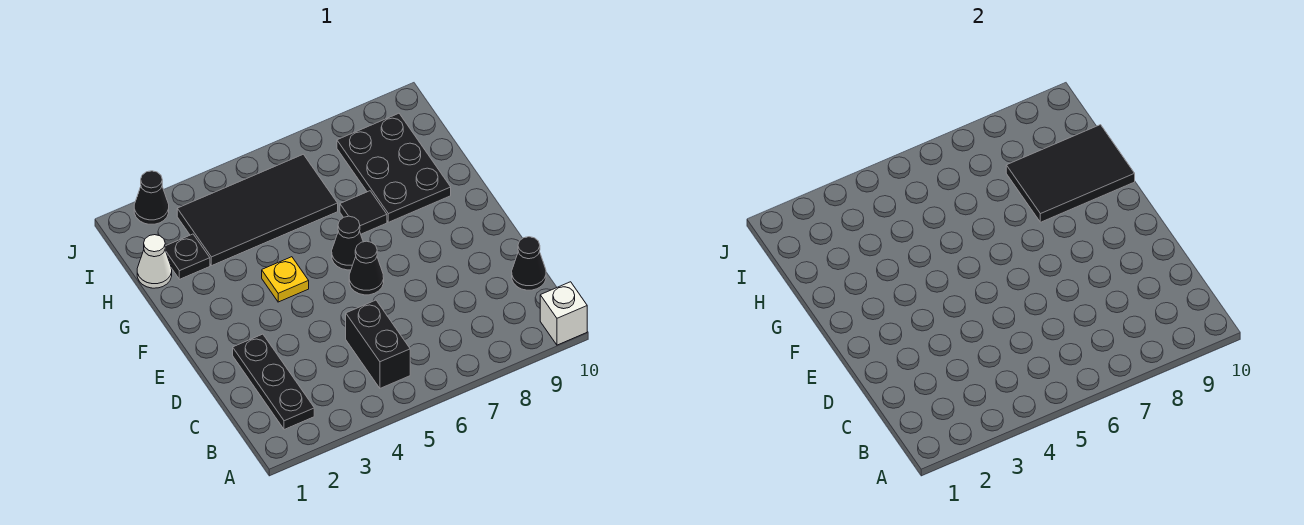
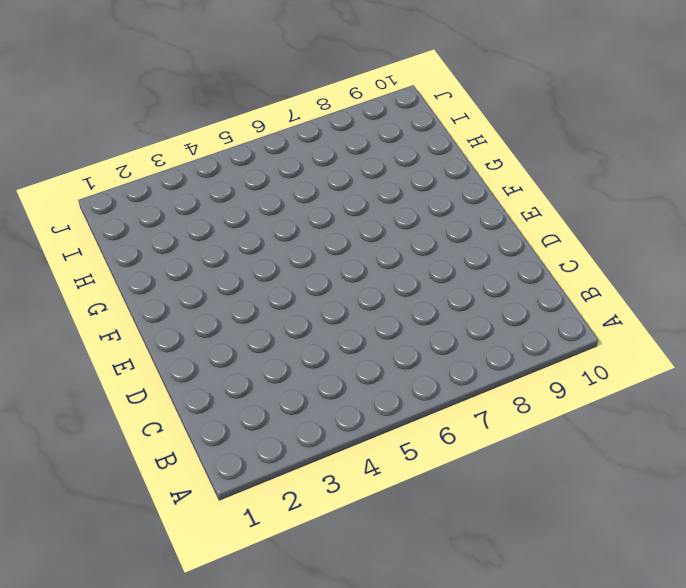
none -> white brick A10 level 1
none -> black plate B2:D2 level 1
none -> black brick B5:C5 level 1

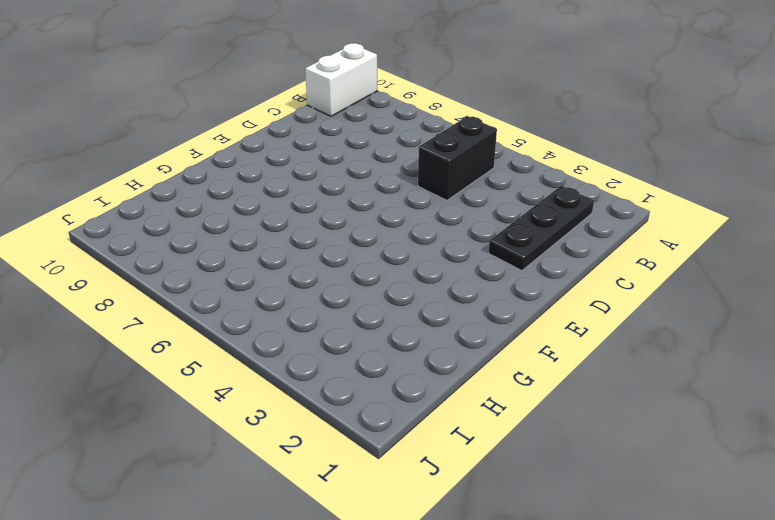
white brick A10:B10 level 1 -> white brick A10 level 1
none -> black cone C10 level 1
none -> black cone E6 level 1
none -> yellow plate F4 level 1

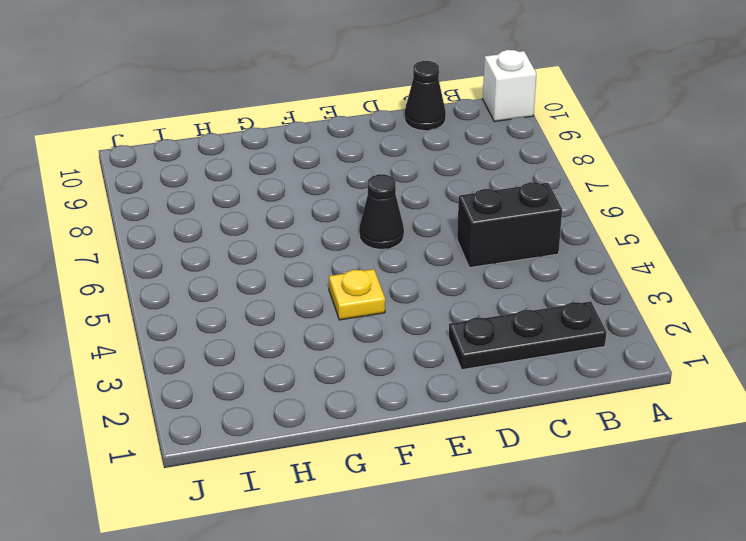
none -> black cone F6 level 1
none -> black tile G7 level 1
none -> black plate G8:I9 level 1

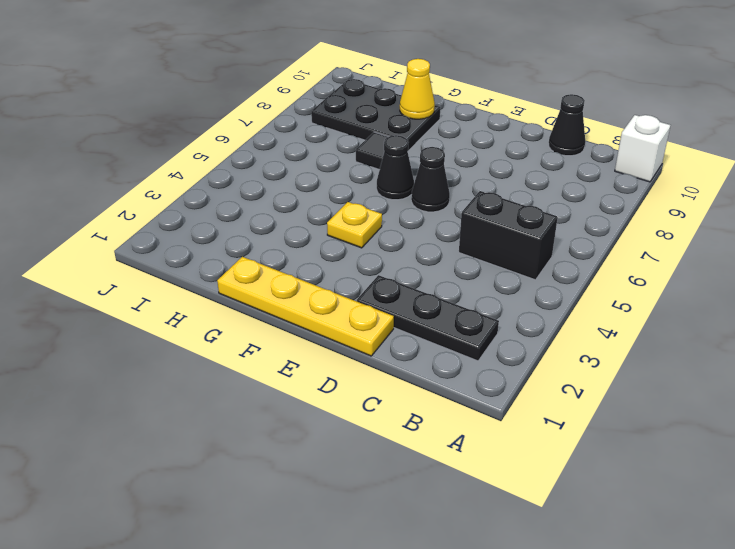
yellow plate D1:G1 level 1 -> none
yellow cone G9 level 2 -> black tile G8:H10 level 2
none -> white cone H1 level 1
none -> black plate H2 level 1
none -> black tile H3:I6 level 1

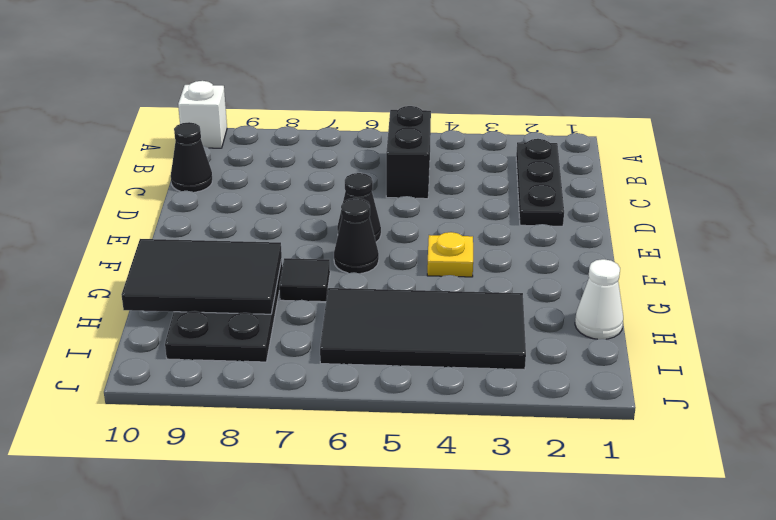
none -> black plate H2 level 1
none -> black cone J2 level 1

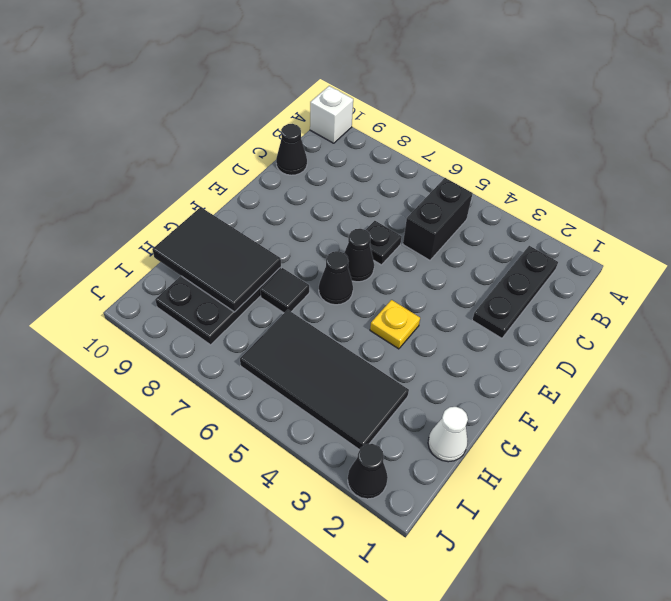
black plate D6 level 1 -> black plate H2 level 1

